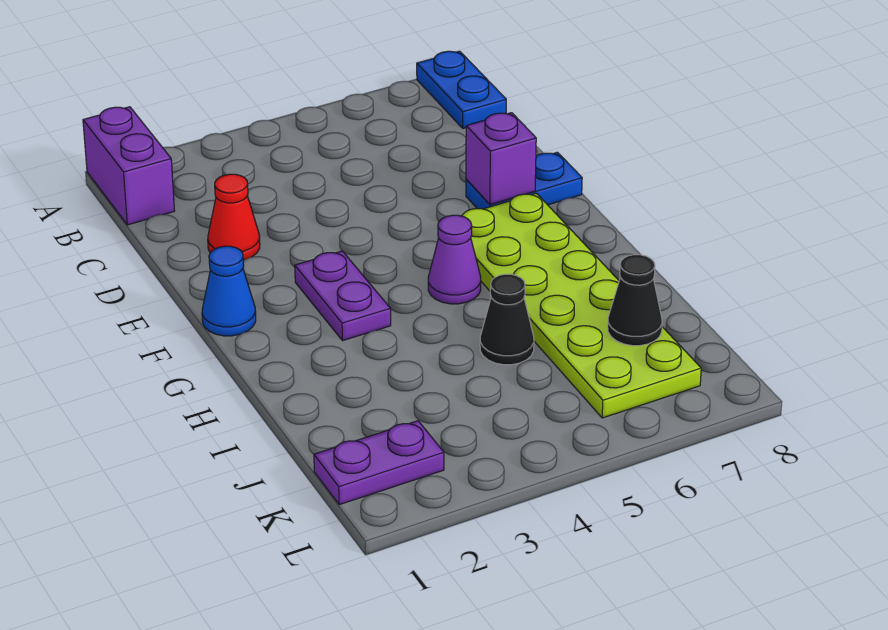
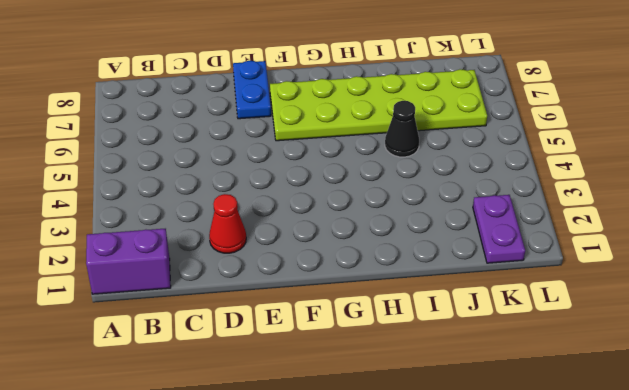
none -> blue plate A8:B8 level 1
none -> blue cone F1 level 1
none -> purple plate F3:G3 level 1

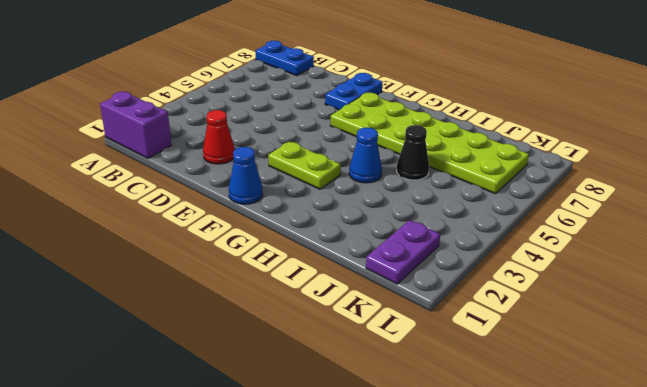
lime plate F3:G3 level 1 -> purple plate F3:G3 level 1
blue cone H4 level 1 -> none
none -> purple cone G5 level 1
none -> purple brick E7 level 2
none -> black cone J7 level 2

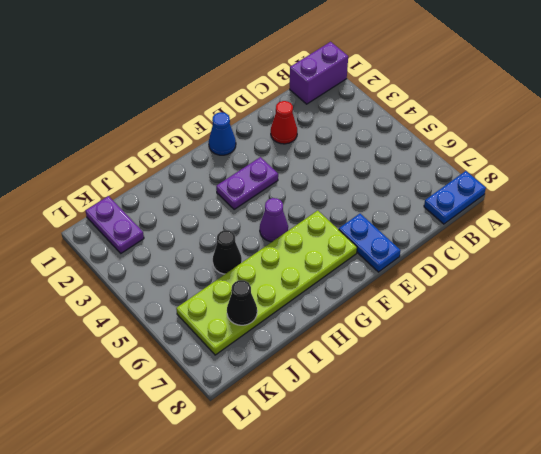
none -> purple brick E7 level 2

